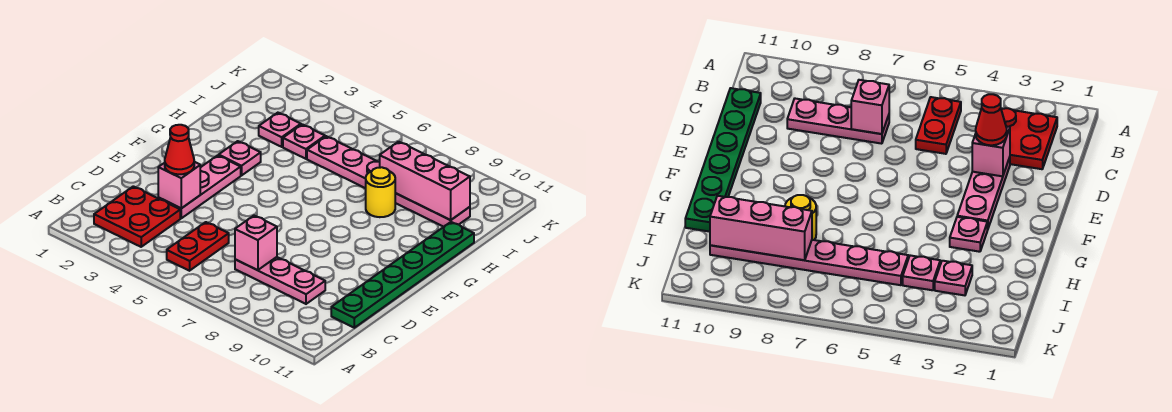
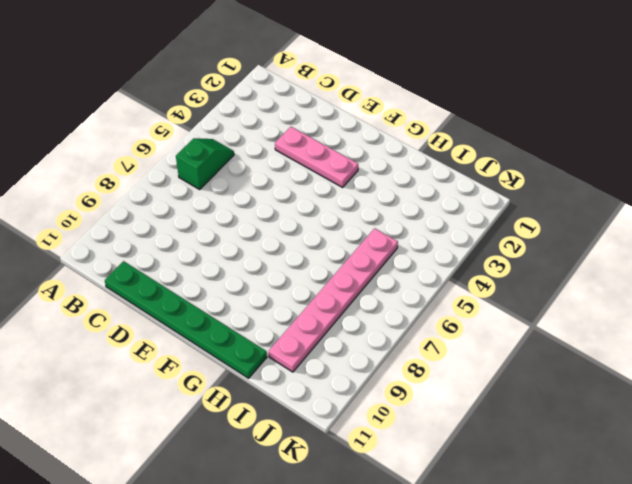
green slope B5:B6 level 1 top 6 -> red plate B5:C5 level 1
none -> red plate B2:C3 level 1
none -> pink plate C7:C9 level 1
none -> pink plate G3 level 1

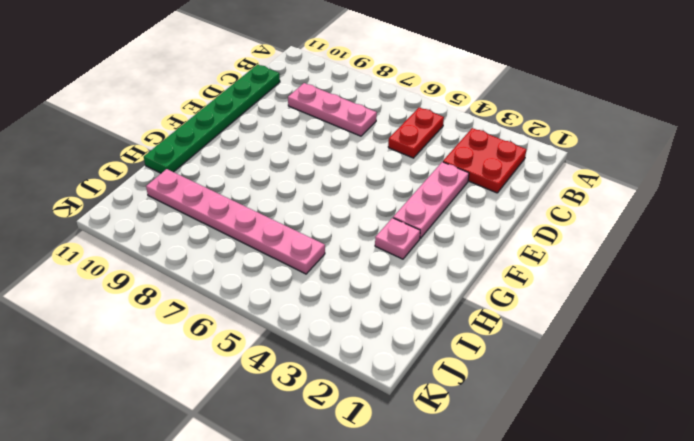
none -> yellow round brick H8 level 1
none -> pink plate I3 level 1
none -> pink plate I4 level 1

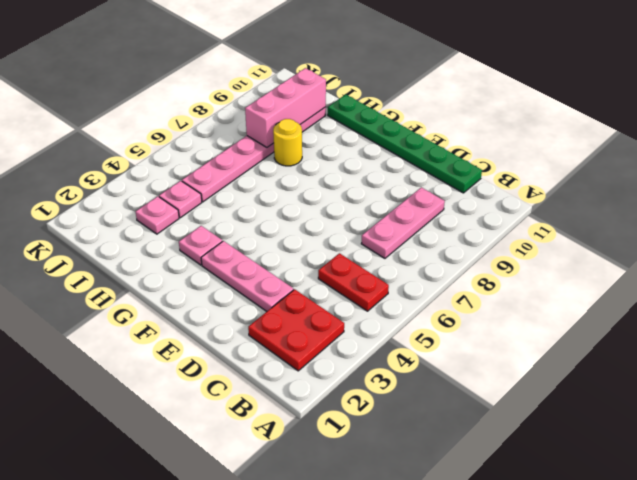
none -> pink brick C7 level 2
none -> pink brick D3 level 2
none -> red cone D3 level 3

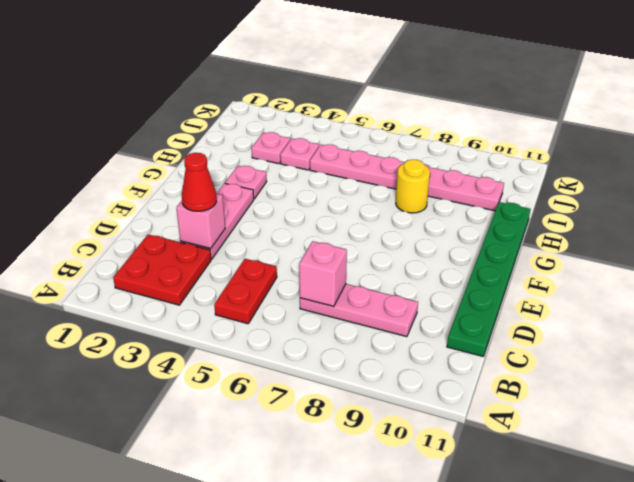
none -> pink brick I8:I10 level 2

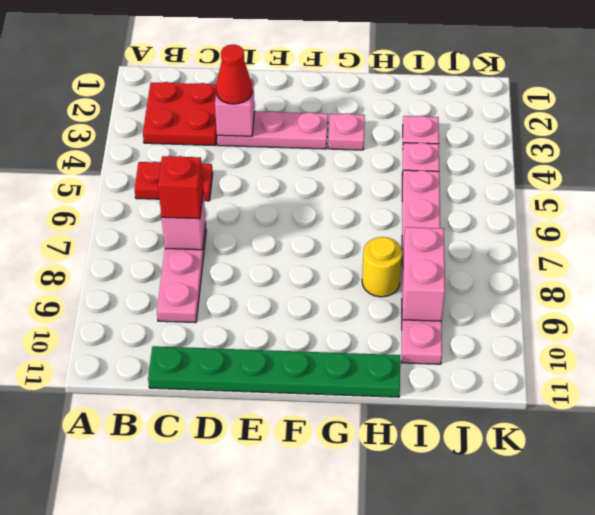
red brick C7 level 3 -> none
pink brick I8:I9 level 2 -> pink brick I8:I10 level 2

